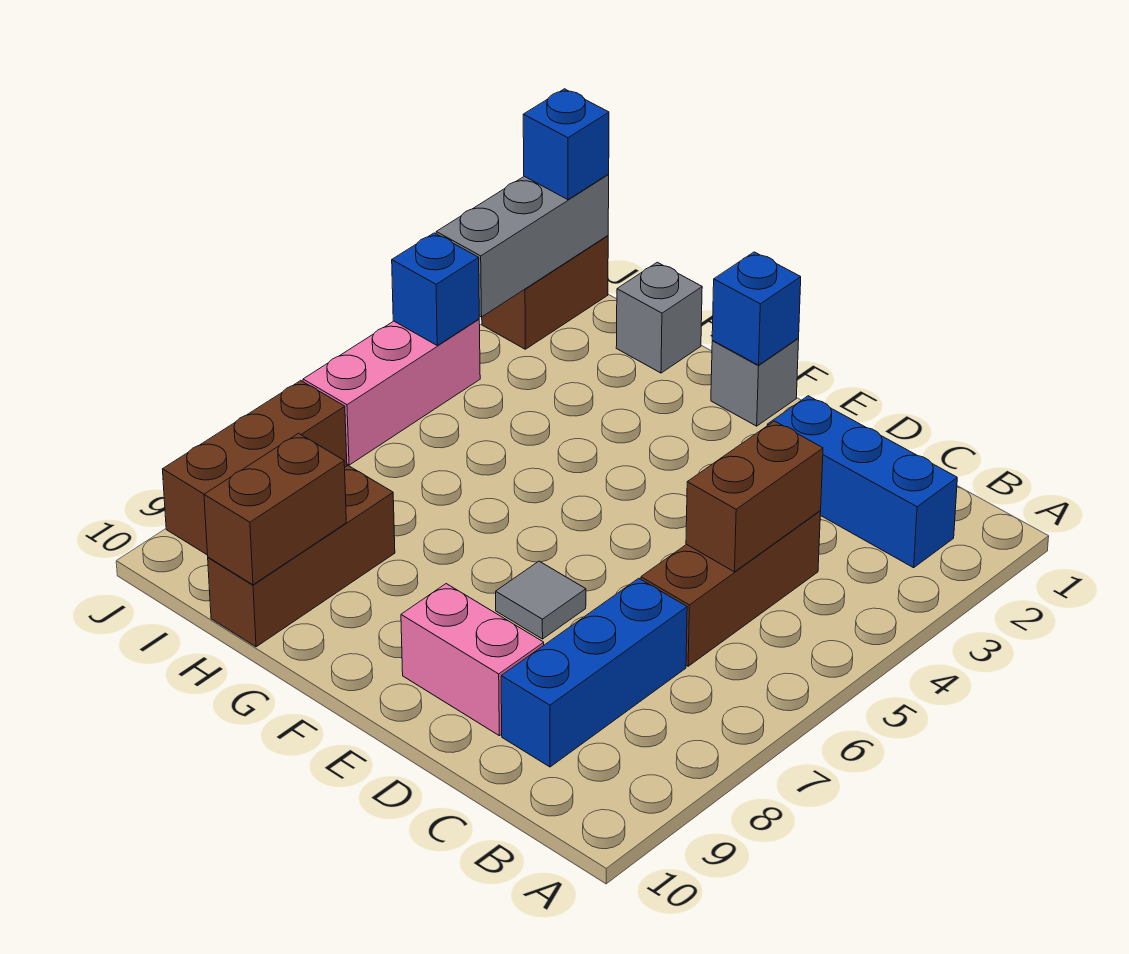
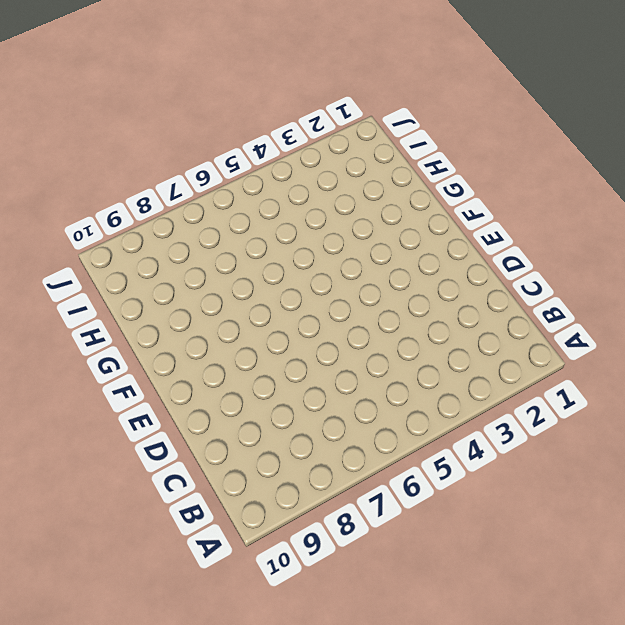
none -> blue brick B2:D2 level 1
none -> brown brick C4:C6 level 1
none -> blue brick C7:C9 level 1

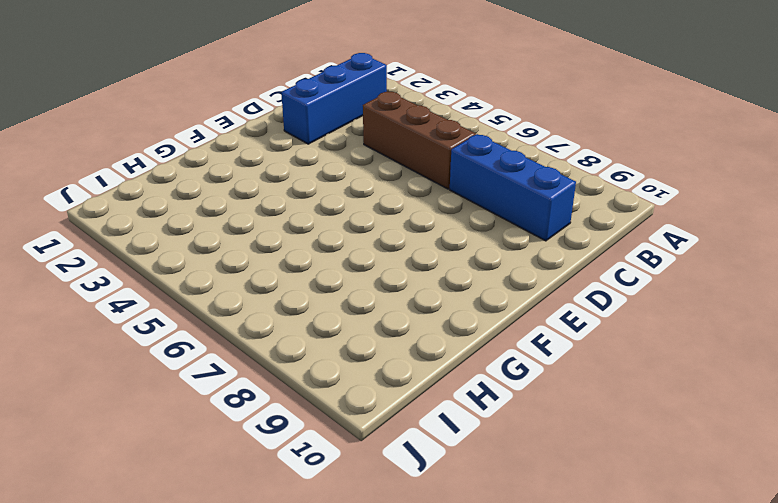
none -> pink brick D9:E9 level 1
none -> grey tile E7 level 1
none -> grey brick F1 level 1

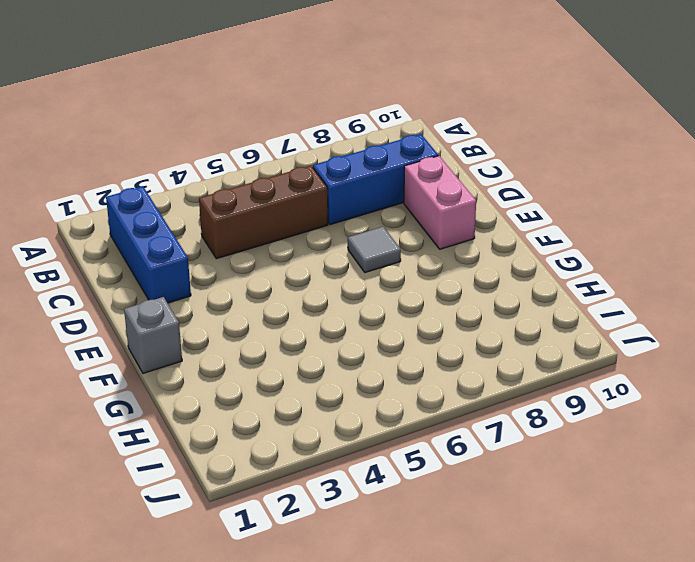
none -> grey brick H1 level 1
none -> brown brick H8:H10 level 1
none -> brown brick J1:J2 level 1

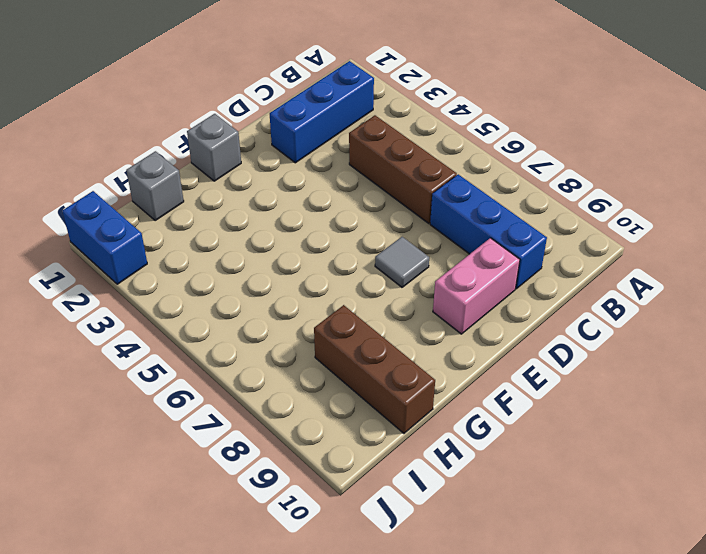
blue brick J1:J2 level 1 -> brown brick J1:J2 level 1
none -> pink brick J4:J6 level 1
none -> brown brick J7:J9 level 1
none -> brown brick C4:C5 level 2

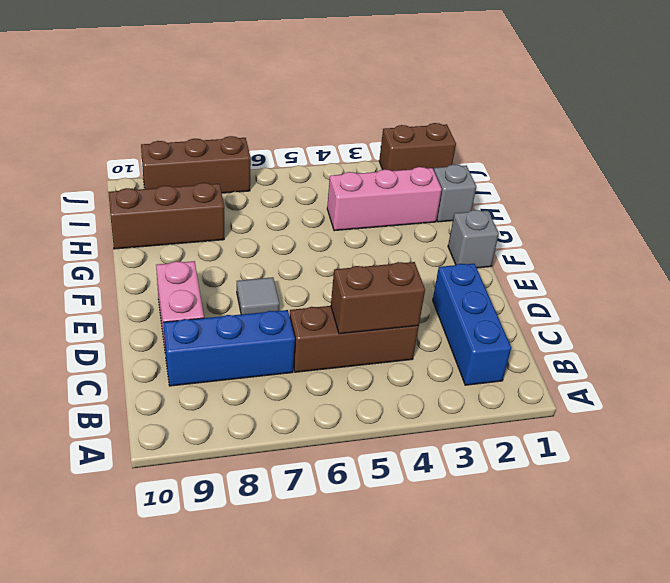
pink brick H2:H4 level 1 -> pink brick J4:J6 level 1
none -> blue brick F1 level 2
none -> brown brick H9:H10 level 2
none -> grey brick J1:J3 level 2

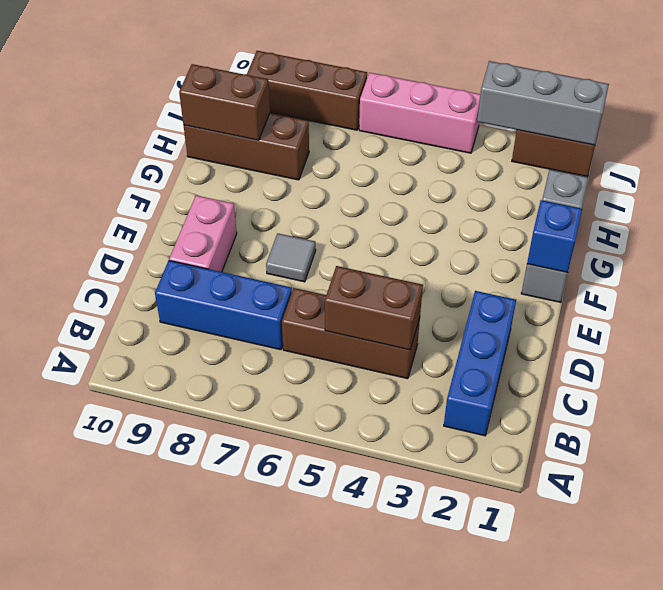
none -> blue brick J4 level 2
none -> blue brick J1 level 3

